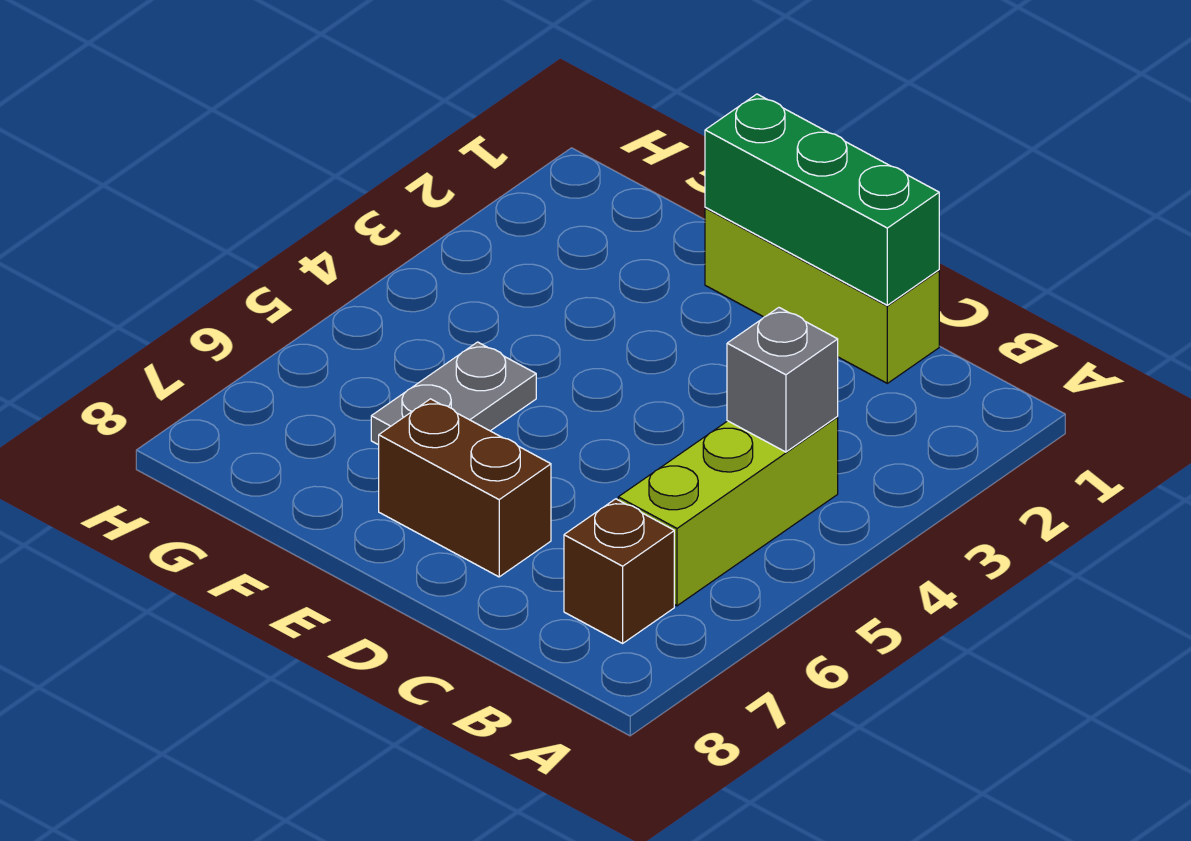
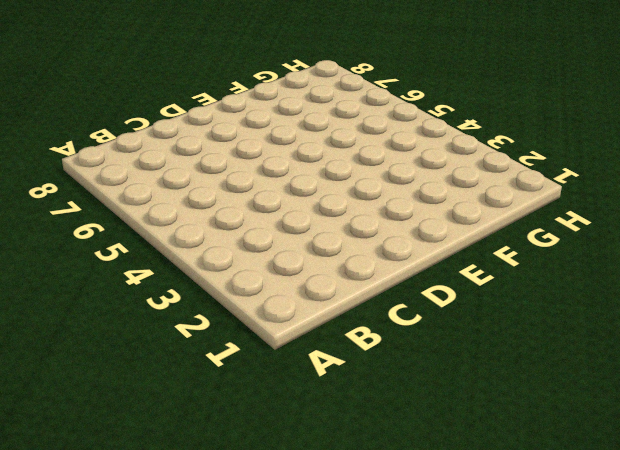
none -> lime brick B4:B6 level 1
none -> brown brick B7 level 1

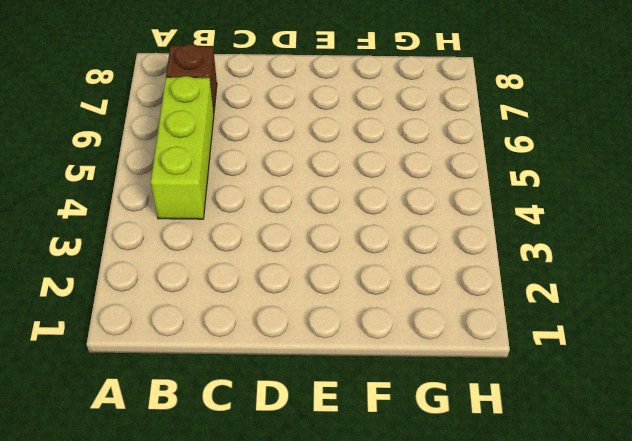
none -> lime brick C1:E1 level 1
none -> brown brick D7:E7 level 1

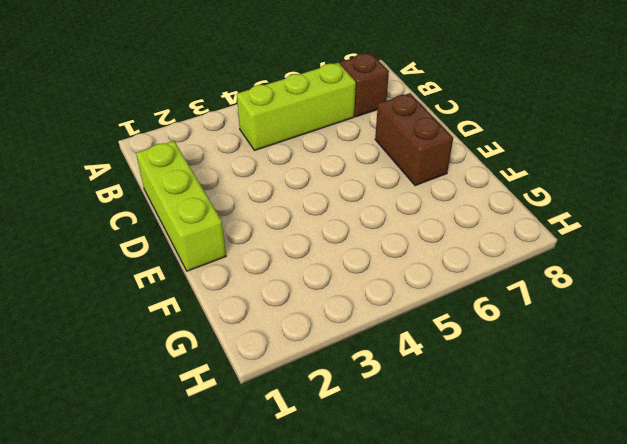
none -> grey plate F5:F6 level 1
none -> grey brick B4 level 2

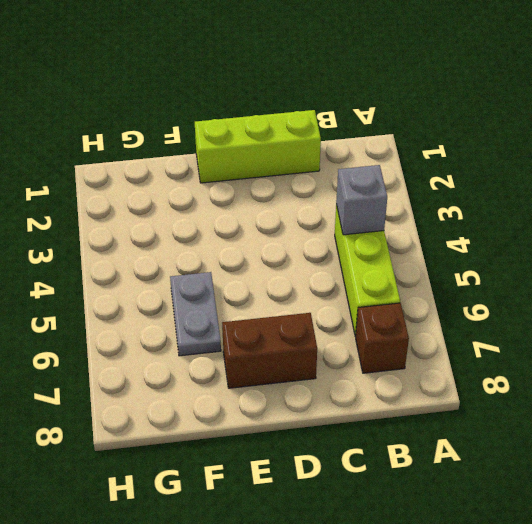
none -> green brick C1:E1 level 2

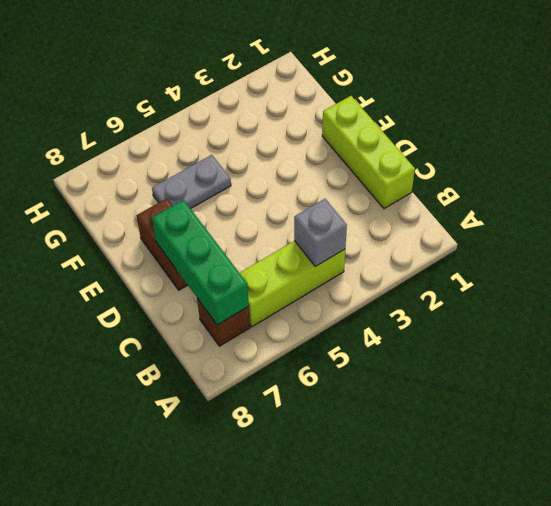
green brick B7:D7 level 2 -> green brick C1:E1 level 2

